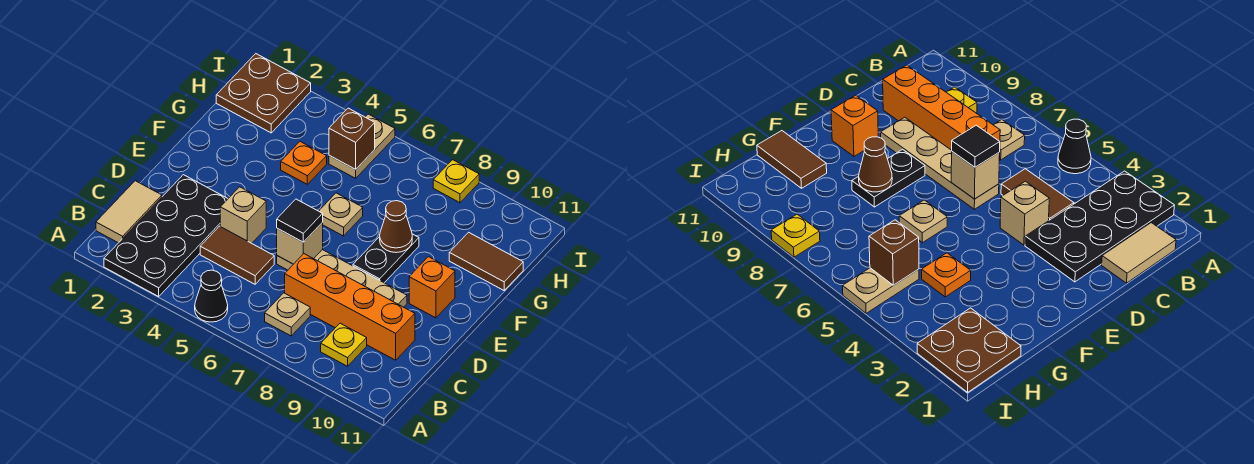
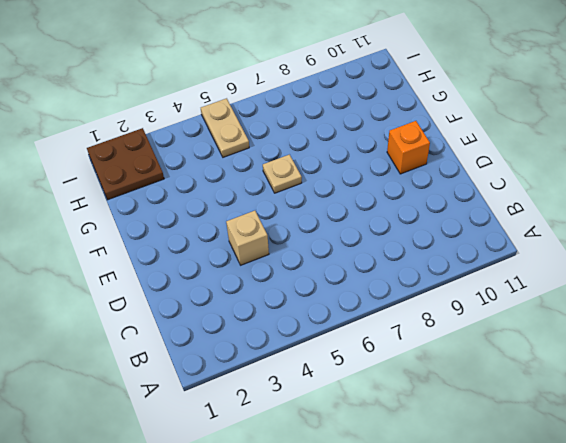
none -> black plate A2:D3 level 1
none -> black cone A5 level 1
none -> tan tile B1:C1 level 1

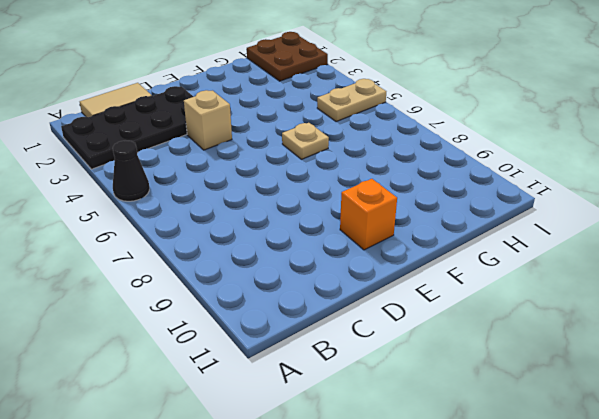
none -> tan plate B7 level 1
none -> yellow plate B9 level 1
none -> brown tile C4:C5 level 1

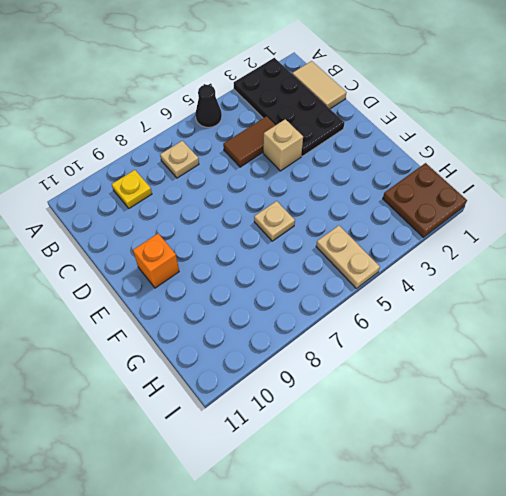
none -> orange brick C7:C10 level 1
none -> tan plate D6:D9 level 1
none -> black plate E8:F8 level 1

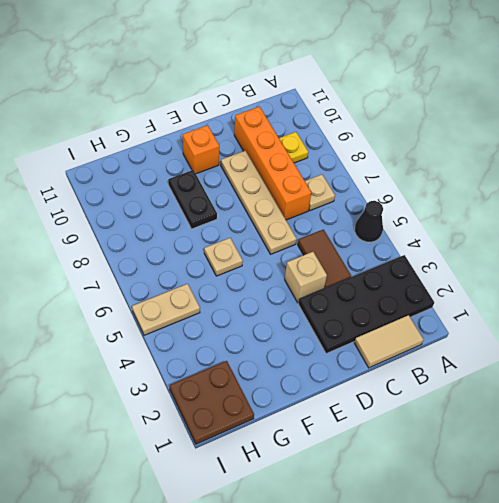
black plate F8:F9 level 1 -> black plate E8:F8 level 1
none -> orange plate G4 level 1
none -> brown tile G10:G11 level 1
none -> yellow plate I8 level 1

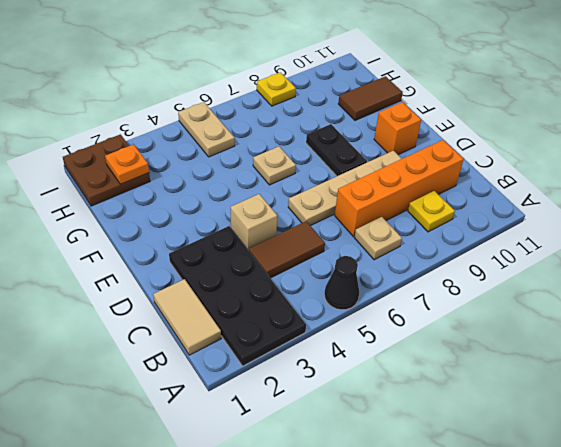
orange plate H2 level 2 -> orange plate G4 level 1
none -> tan brick D6 level 2
none -> brown cone F8 level 2
none -> brown brick H5 level 2

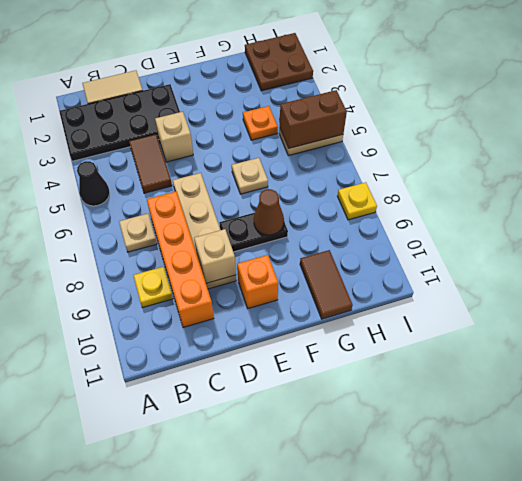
tan brick D9 level 2 -> tan brick D6 level 2
brown brick H5:I5 level 2 -> brown brick H5 level 2
none -> black tile D6 level 3

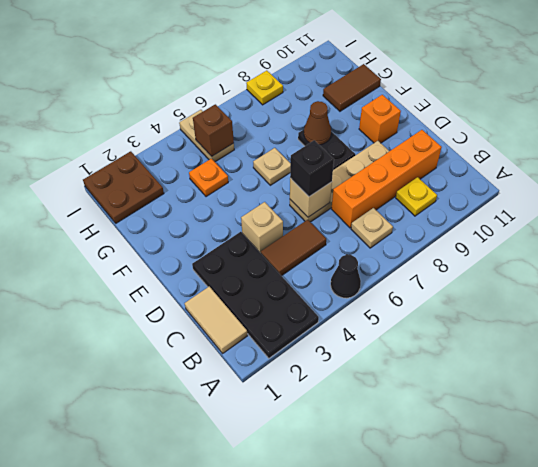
black brick D6 level 3 -> black tile D6 level 3

